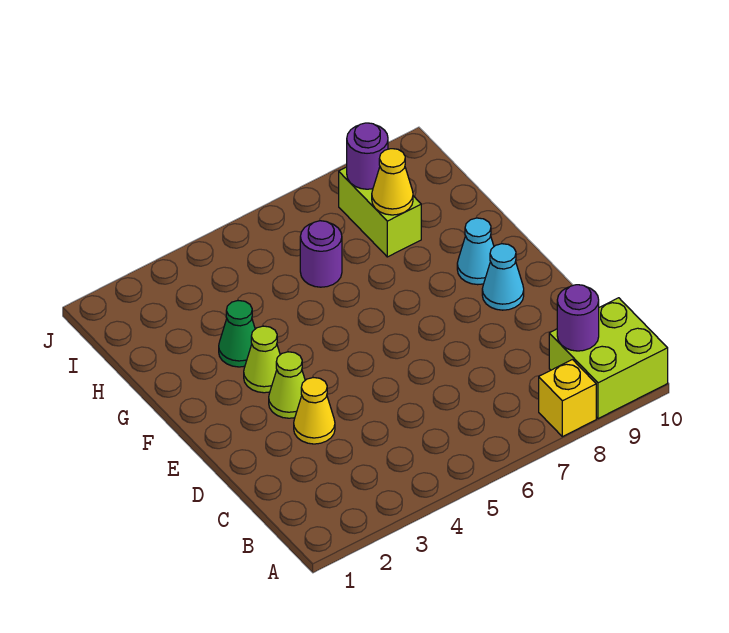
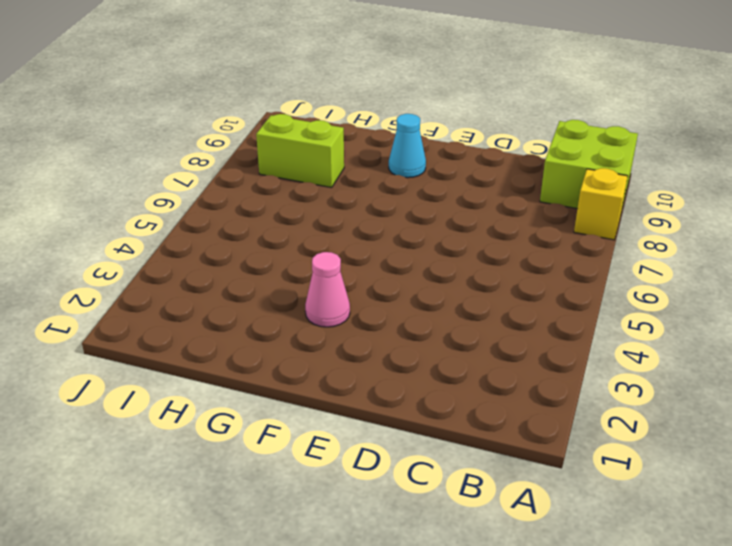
pink cone F3 level 1 -> lime cone F3 level 1
none -> yellow cone D3 level 1
none -> lime cone E3 level 1
none -> cyan cone E9 level 1

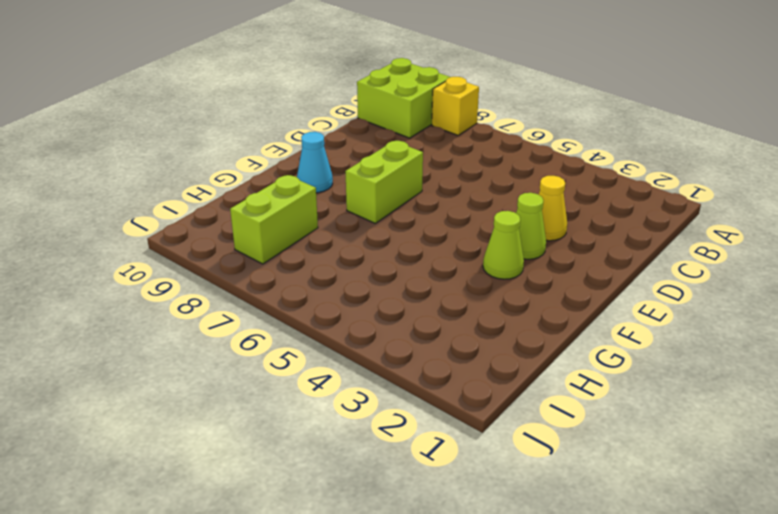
lime brick E7:F7 level 1 -> none
none -> cyan cone E9 level 1
none -> green cone G3 level 1
none -> purple round brick H6 level 1

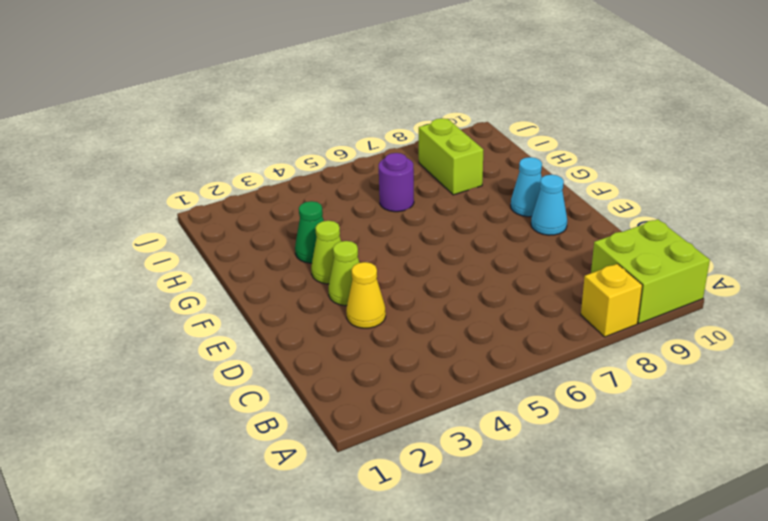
none -> purple round brick B9 level 2
none -> yellow cone H8 level 2
none -> purple round brick I8 level 2

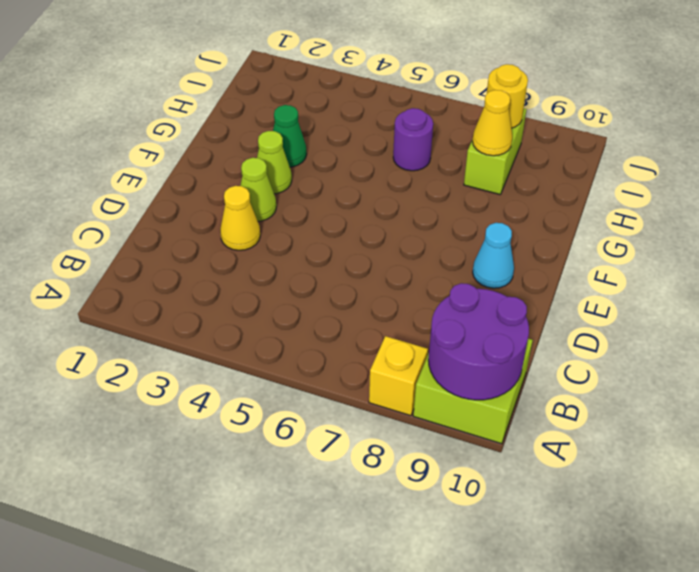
purple round brick A9:B10 level 2 -> purple round brick B9 level 2
yellow round brick I8 level 2 -> purple round brick I8 level 2
none -> cyan cone F9 level 1

